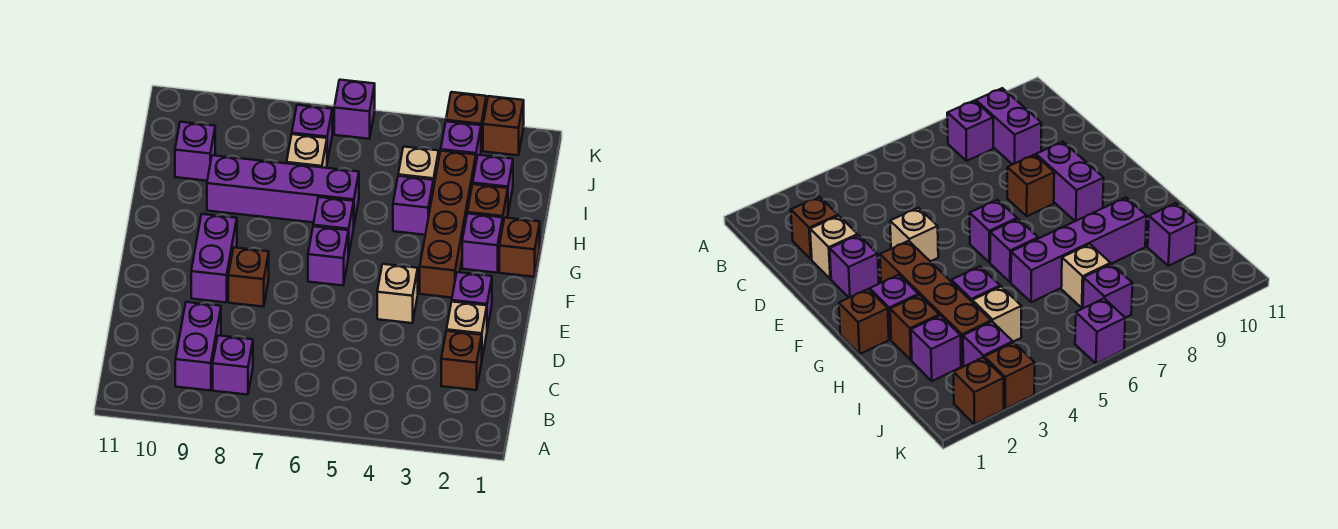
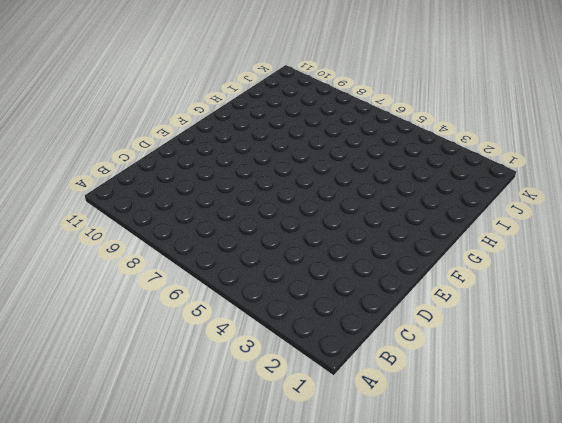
none -> purple brick B8 level 1
none -> purple brick B9:C9 level 1
none -> brown brick C2 level 1

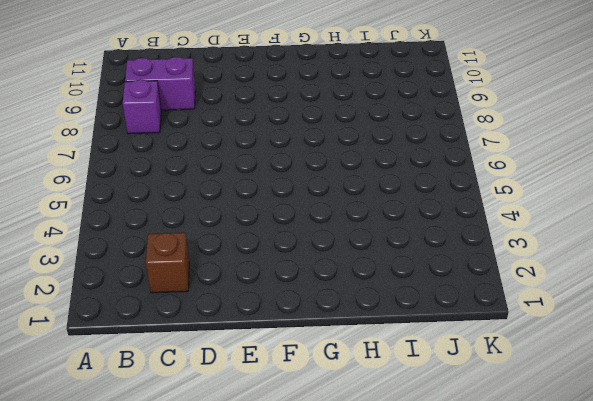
none -> tan brick D2 level 1
none -> purple brick E2 level 1
none -> tan brick E4 level 1

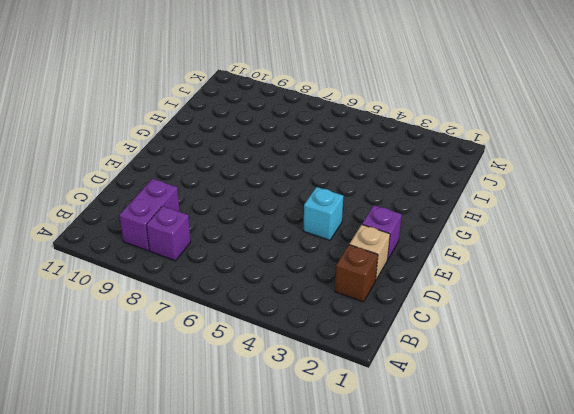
cyan brick E4 level 1 -> tan brick E4 level 1
none -> brown brick E8 level 1
none -> purple brick E9:F9 level 1
none -> brown brick F3:I3 level 1

